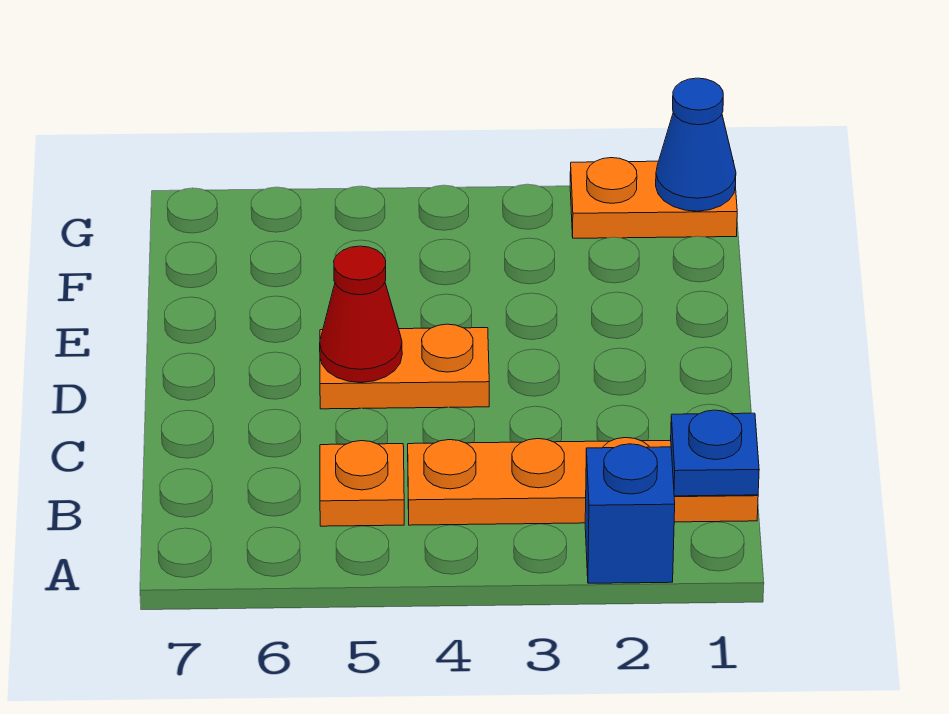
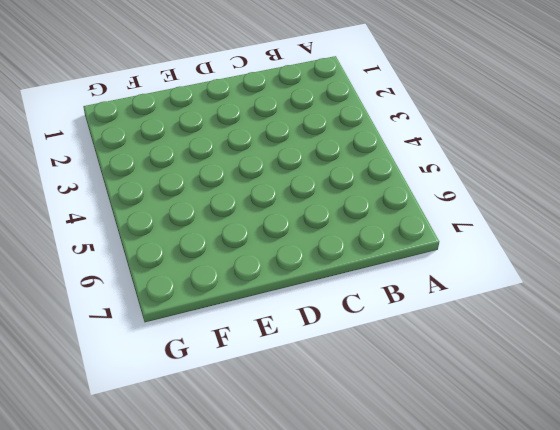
none -> blue brick A2 level 1
none -> orange plate B1:B4 level 1

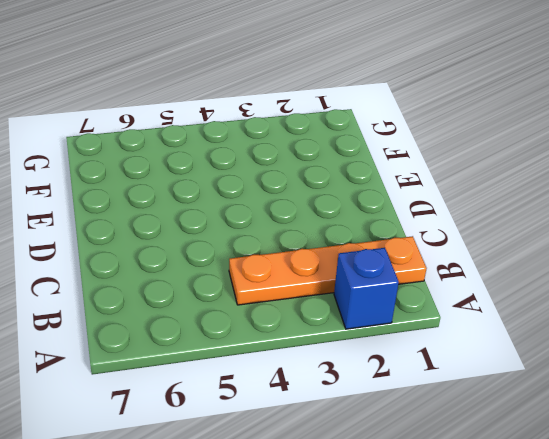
none -> orange plate B5 level 1
none -> orange plate D4:D5 level 1

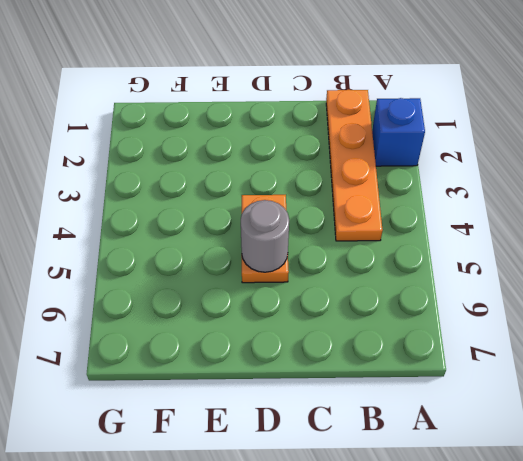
grey round brick D5 level 2 -> red cone D5 level 2
none -> orange plate B5 level 1
none -> orange plate G1:G2 level 1

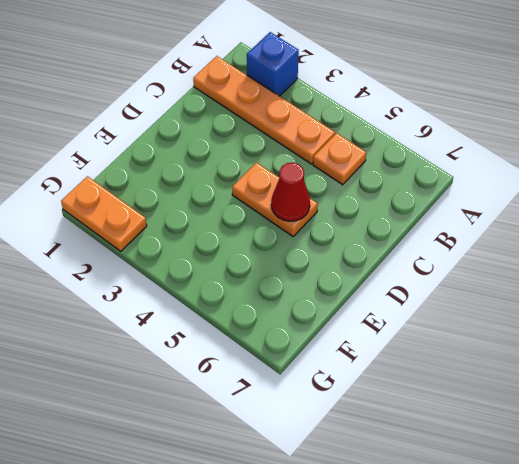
none -> blue plate B1 level 2
none -> blue cone G1 level 2

